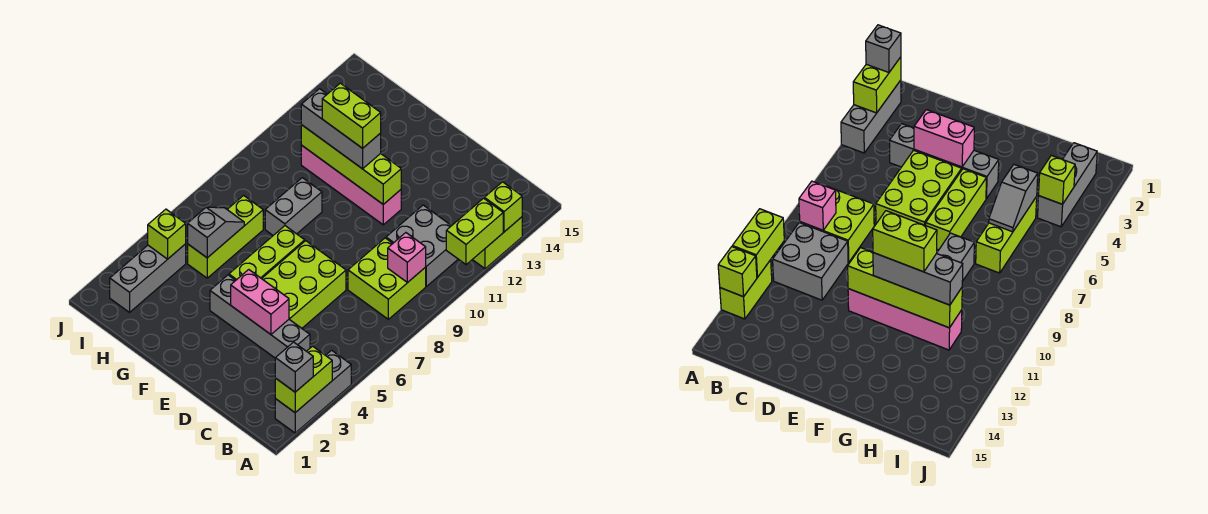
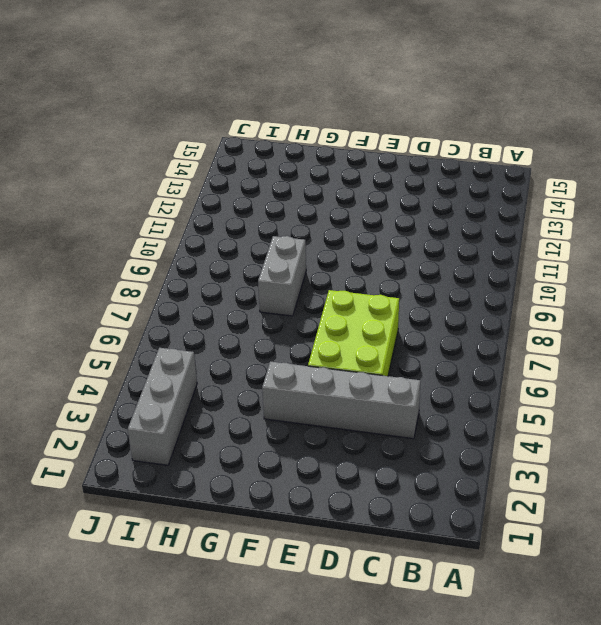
none -> grey brick A2:A4 level 1
none -> lime brick A12:A13 level 1
none -> lime brick B8:C9 level 1

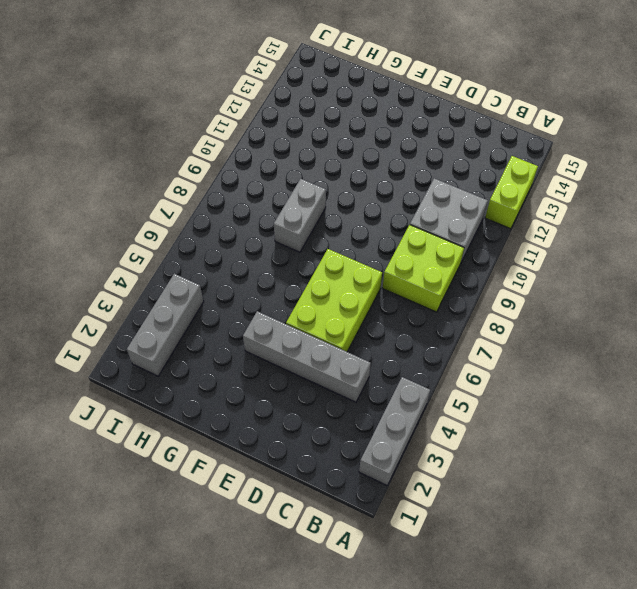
none -> pink brick E11:H11 level 1
none -> lime brick F5:F7 level 1
none -> lime brick H5:H7 level 1

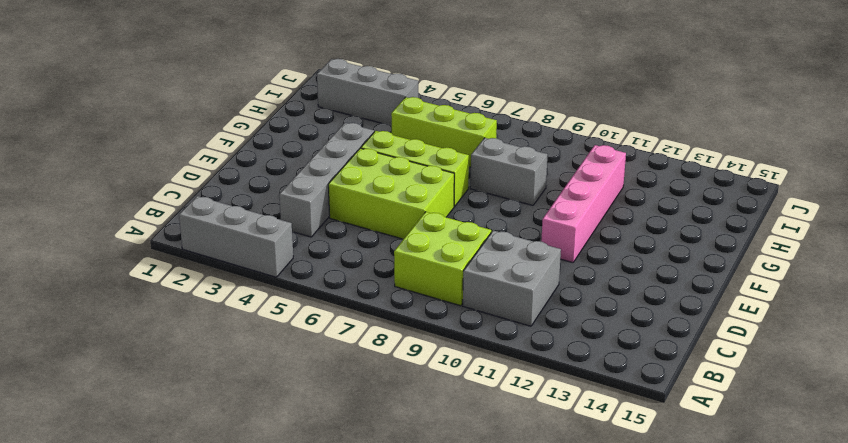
none -> lime brick A12:A13 level 1
none -> lime brick A2:A3 level 2
none -> lime brick A11:A12 level 2

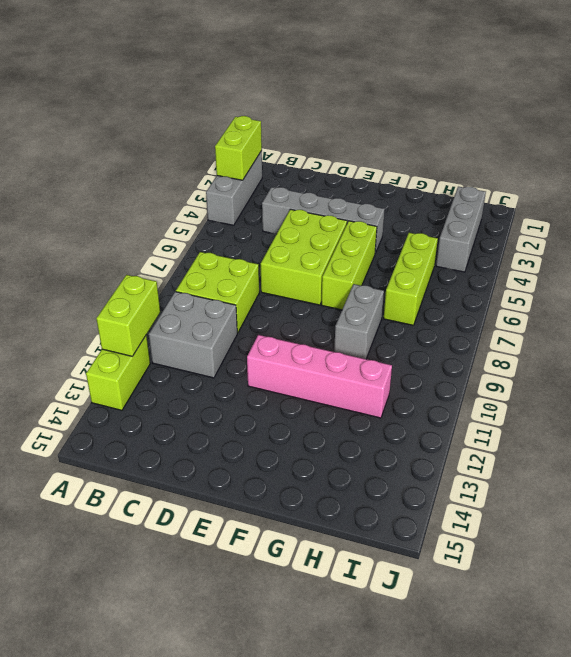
none -> lime brick A13 level 2
none -> pink brick B9 level 2
none -> pink brick D4:E4 level 2

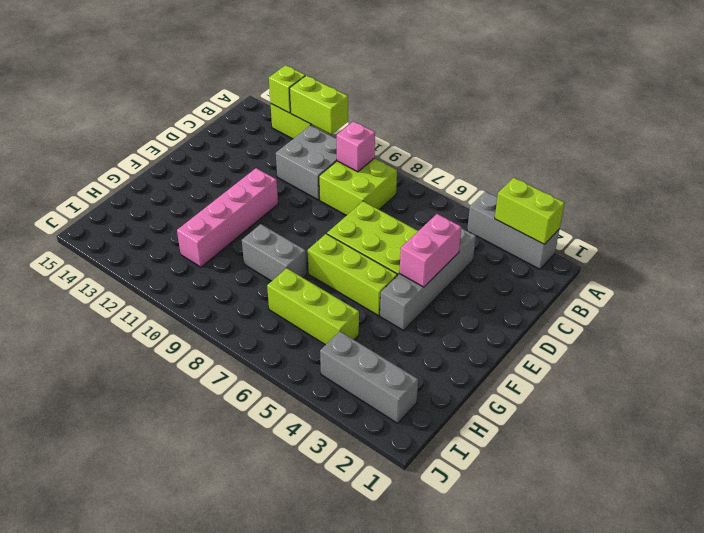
none -> lime brick E11:H11 level 2
none -> grey slope H5:H6 level 2 top 5
none -> lime brick I4 level 2

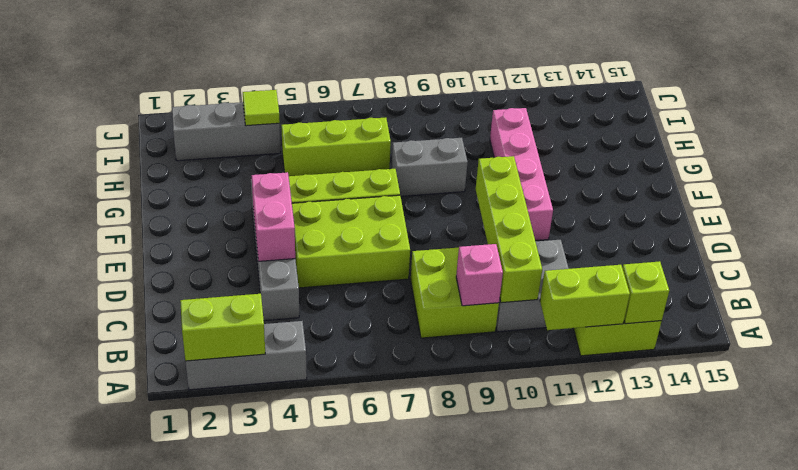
lime brick B10:E10 level 2 -> lime brick E11:H11 level 2
lime tile I4 level 2 -> lime brick I4 level 2
none -> grey slope H5:H6 level 2 top 5
none -> grey brick A2 level 3
none -> grey brick F11:H11 level 3

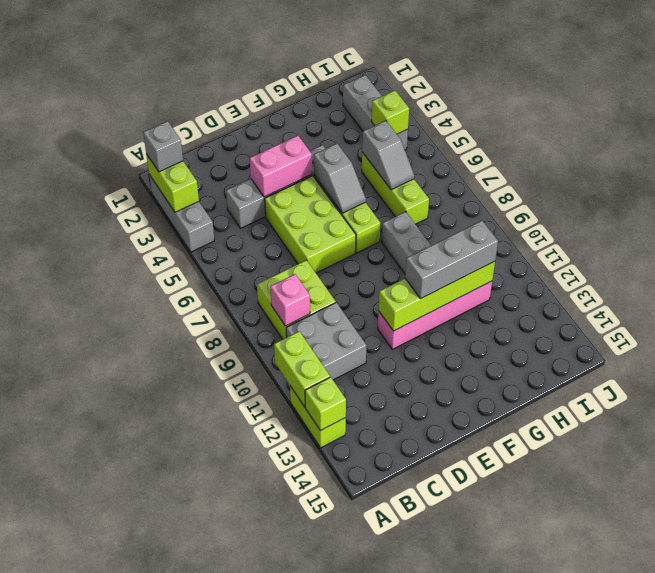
grey slope F5:F6 level 2 top 5 -> none
none -> lime brick F11:G11 level 4

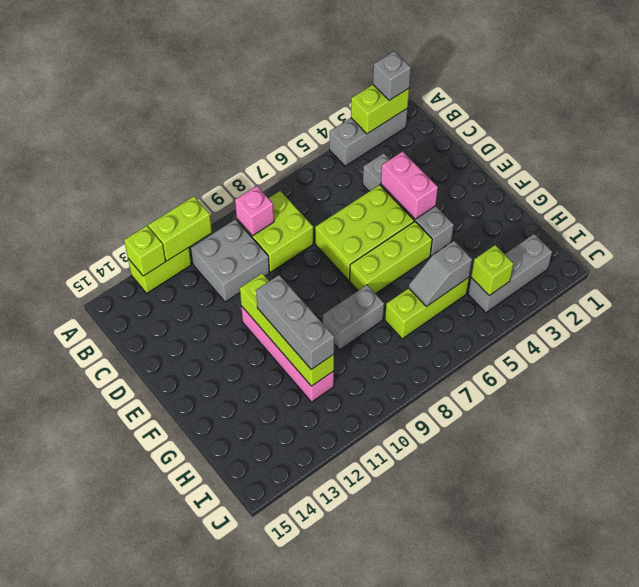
none -> lime brick F11:G11 level 4

